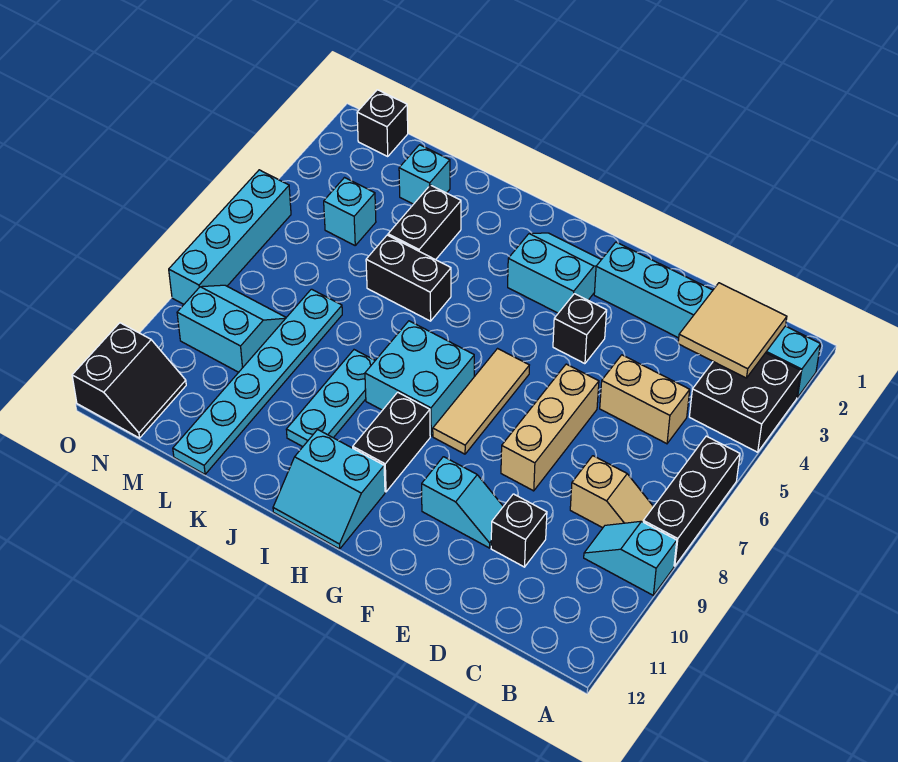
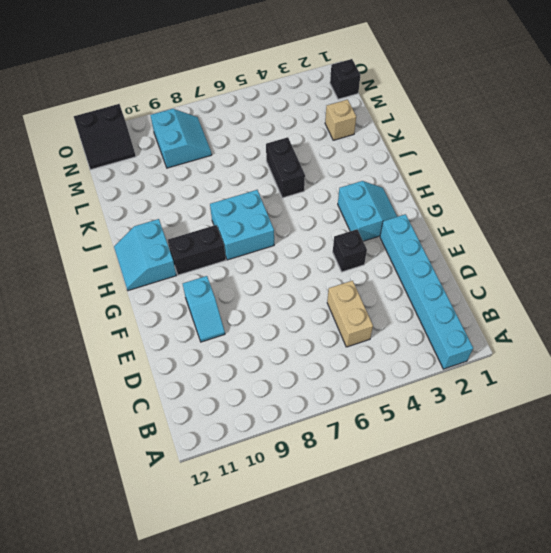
tan brick L2 level 1 -> cyan brick L2 level 1
none -> black brick A3:B4 level 1
none -> black brick A6:A8 level 1
none -> cyan slope A9:B9 level 1 top A

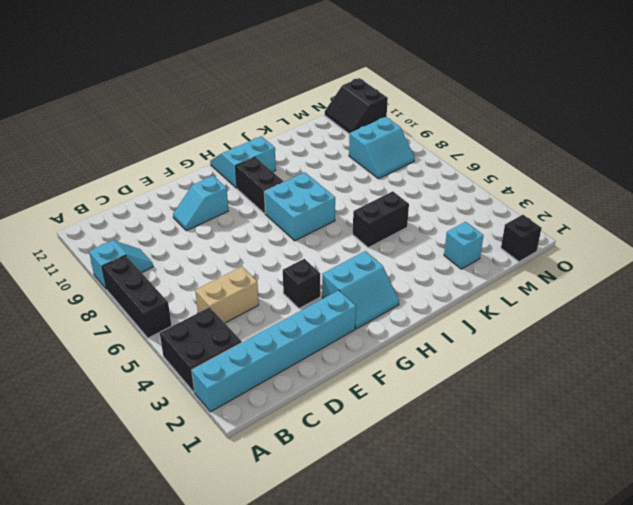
none -> tan slope B8:C8 level 1 top C
none -> black brick D10 level 1
none -> tan brick E6:E8 level 1

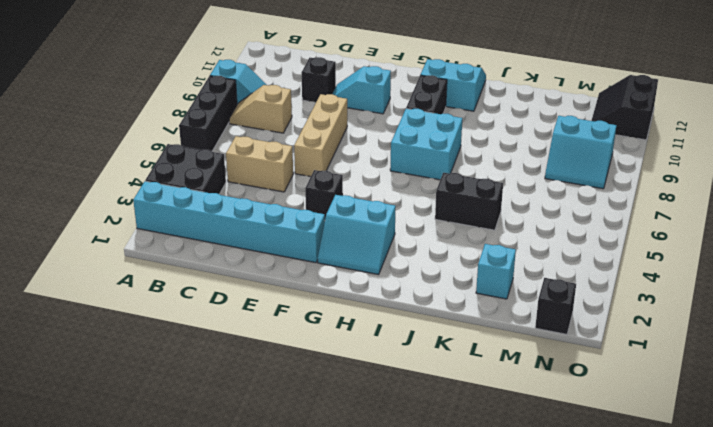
none -> tan tile G6:G8 level 1
none -> cyan plate J8:J10 level 1
none -> black brick K3:K4 level 1

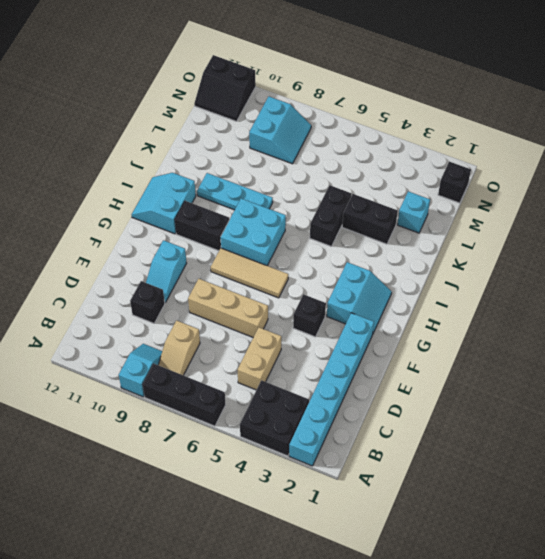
none -> cyan plate L7:L12 level 1
none -> cyan brick M4 level 1
none -> cyan brick O5:O8 level 1

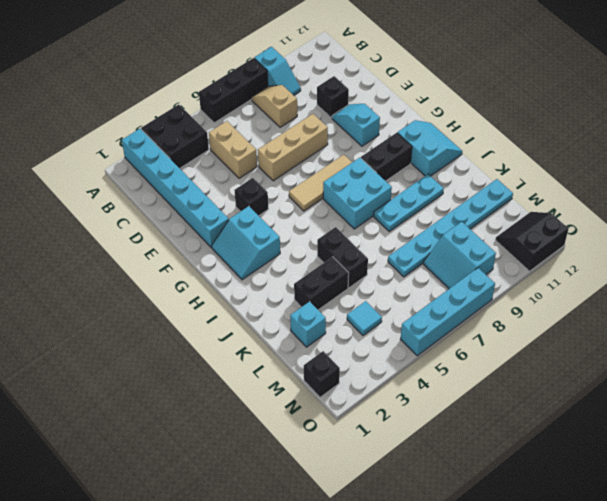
cyan tile M4 level 1 -> cyan brick M4 level 1
none -> tan tile B2:C3 level 2

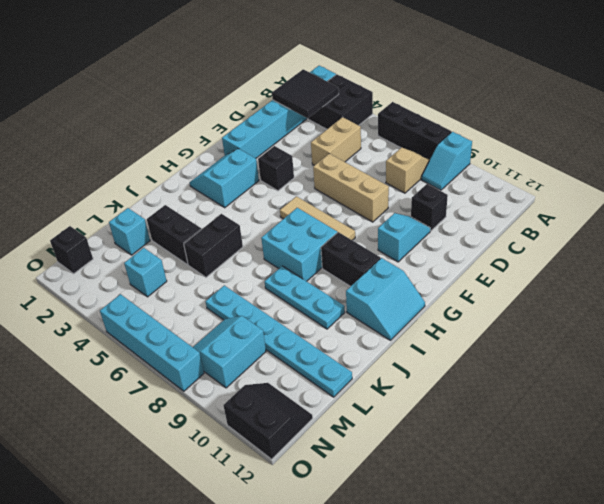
black tile B2:C3 level 2 -> tan tile B2:C3 level 2

